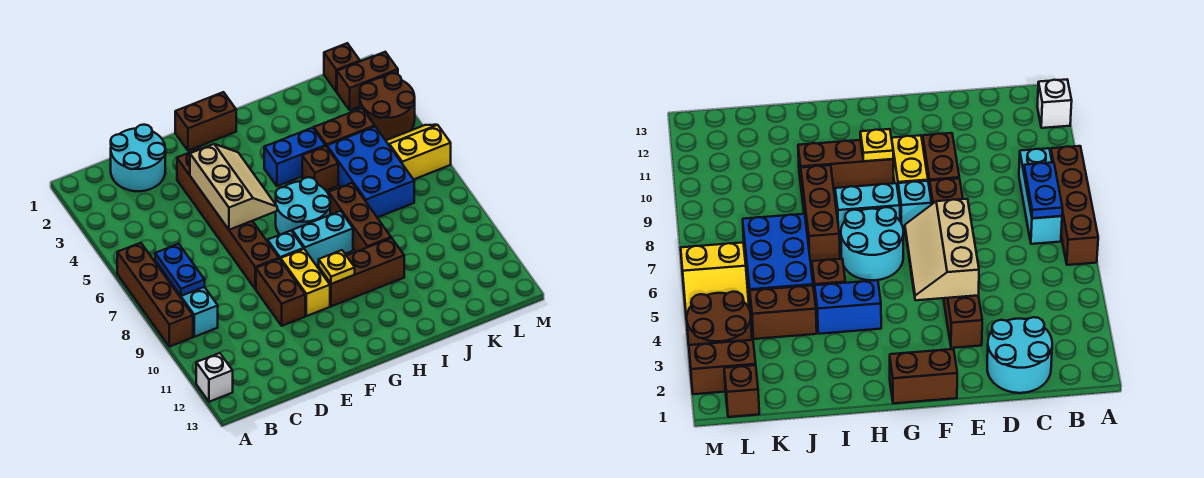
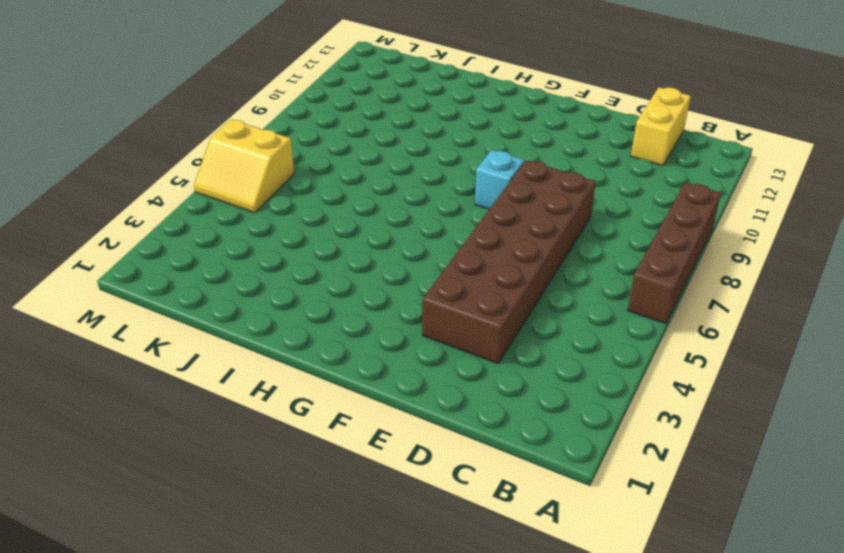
yellow brick C12:C13 level 1 -> yellow brick F9:F10 level 1
brown brick D3:E8 level 1 -> brown brick E3:E8 level 1
none -> white brick A12 level 1
none -> cyan brick B7:B9 level 1
none -> cyan round brick C1:D2 level 1

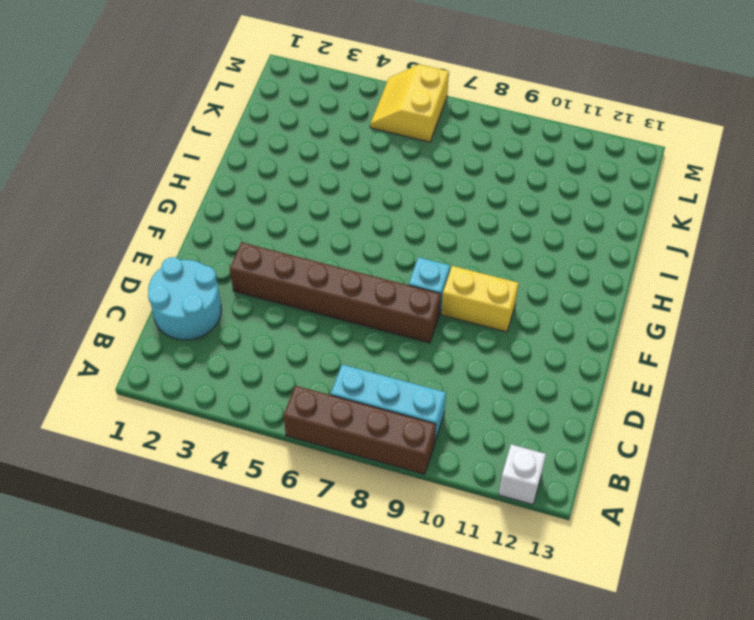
none -> brown brick E9:E10 level 1
none -> brown brick F1:G1 level 1
none -> cyan round brick G6:H7 level 1

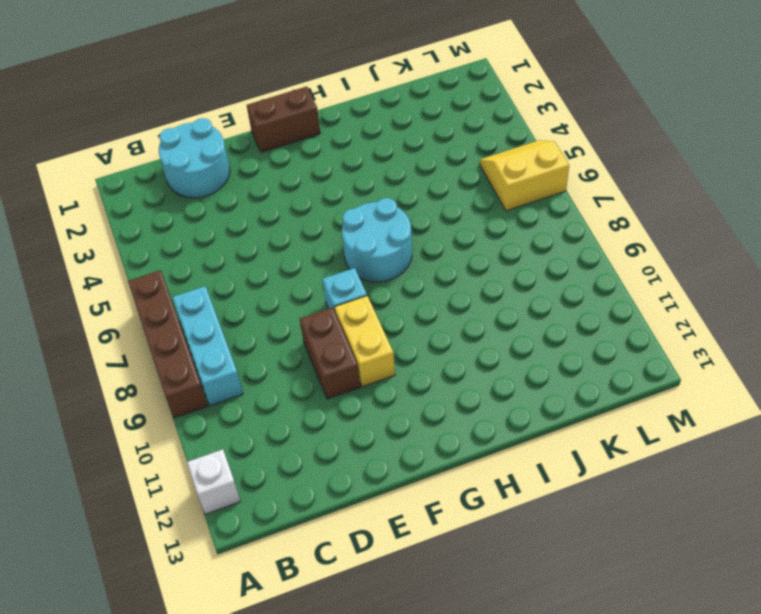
none -> brown brick E3:E8 level 1
none -> cyan brick G8:H8 level 1
none -> brown brick G10:I10 level 1

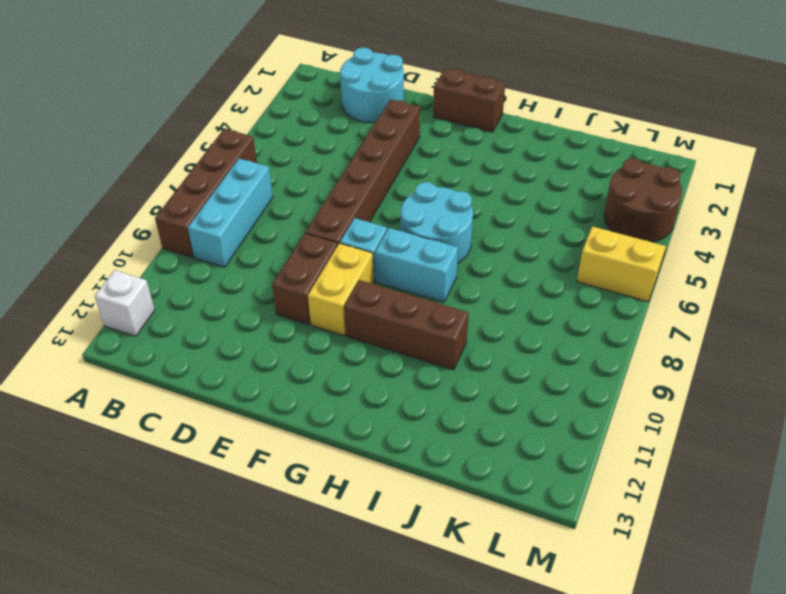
none -> blue brick H4:I4 level 1
none -> brown brick I5 level 1
none -> brown brick I7:I9 level 1

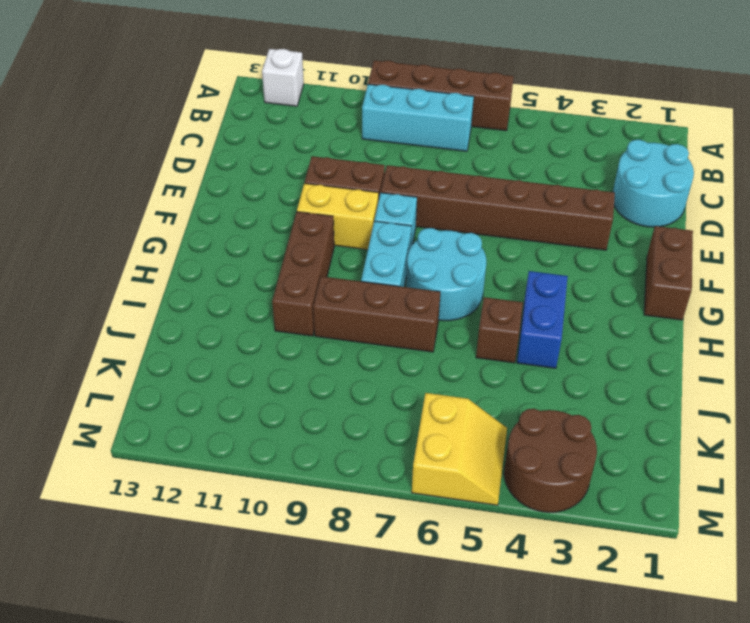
none -> brown brick J4:K4 level 1
none -> blue brick J5:K7 level 1
none -> brown brick L1 level 1

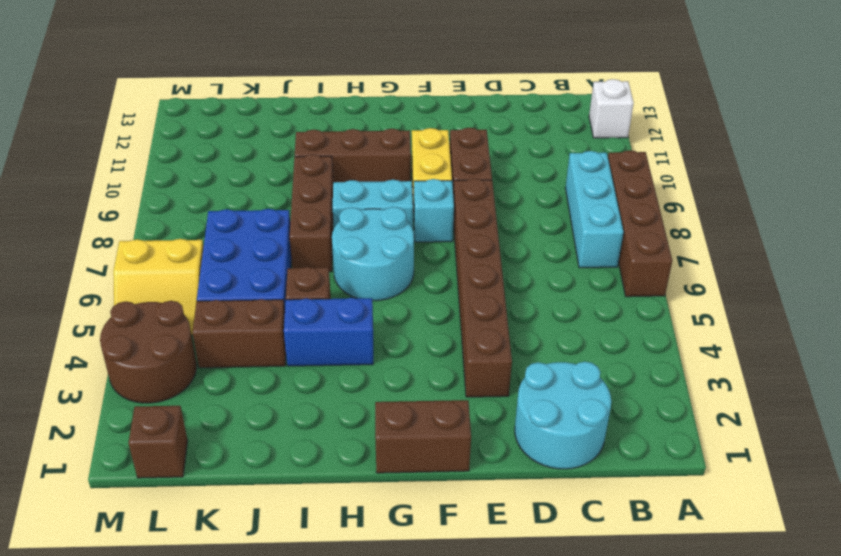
none -> brown brick L2:M2 level 1
none -> blue plate B7:B8 level 2
none -> tan slope E4:F6 level 2 top E

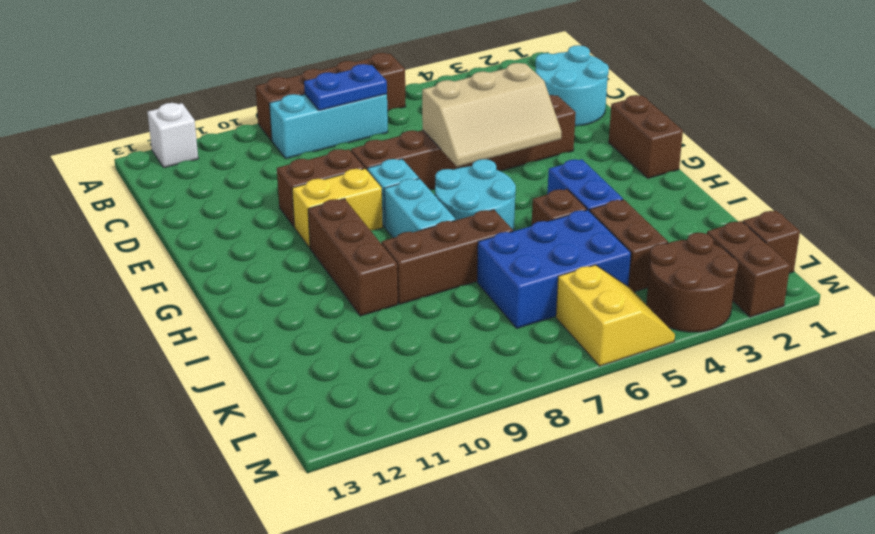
none -> yellow plate G10 level 2

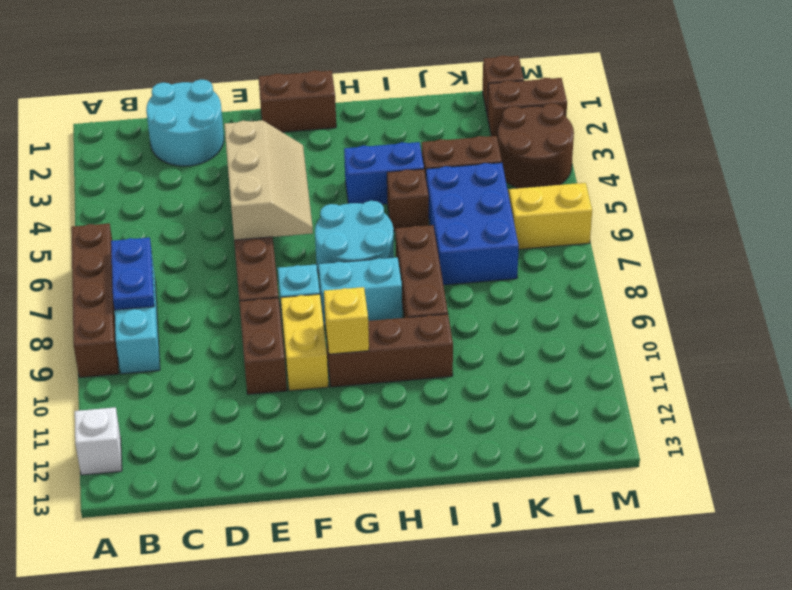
yellow brick G10 level 2 -> yellow plate G10 level 2

